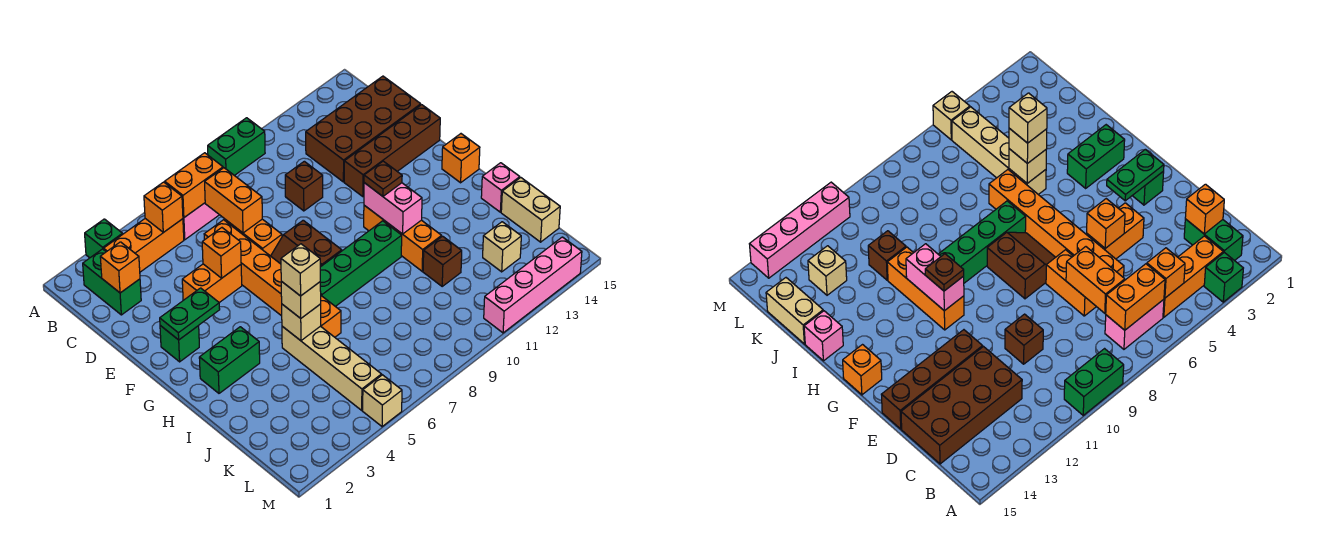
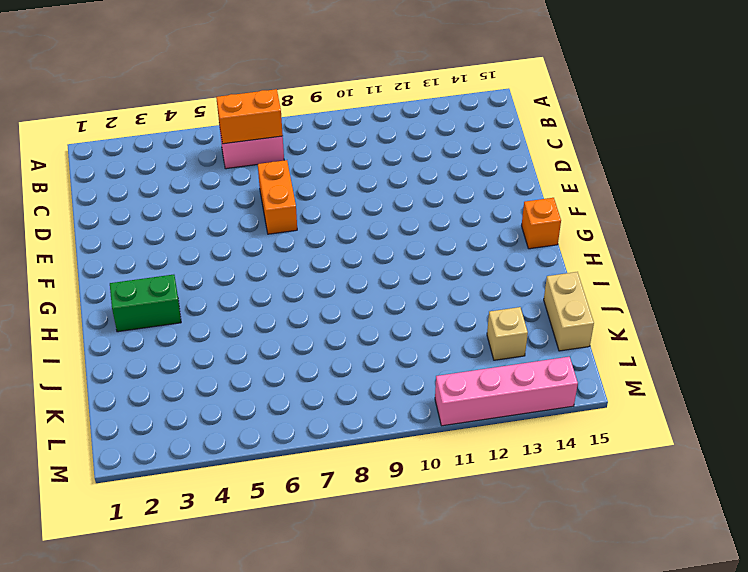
none -> green brick A3 level 1
none -> green brick A9:A10 level 1
none -> green brick B2:C2 level 1
none -> orange brick B3:B5 level 1

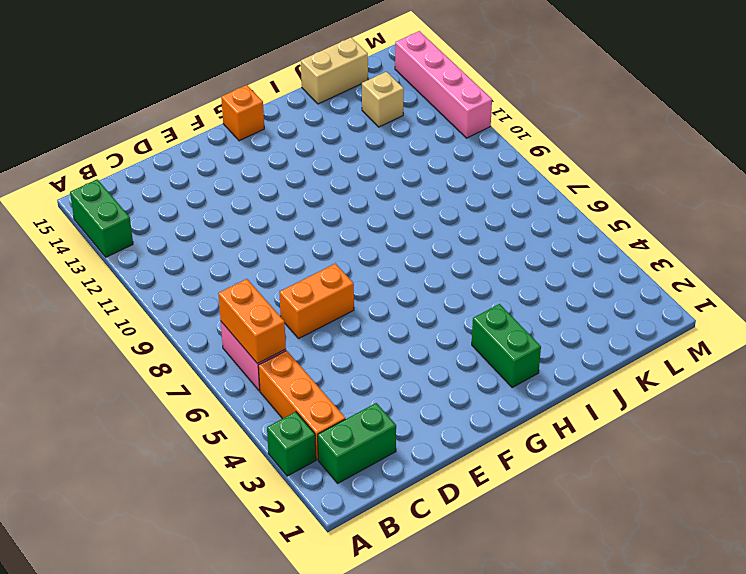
green brick A13:A14 level 1 -> green brick A9:A10 level 1
none -> brown brick C12:D15 level 1
none -> orange brick D6:I6 level 1
none -> brown brick D10 level 1
none -> orange brick E4:E5 level 1

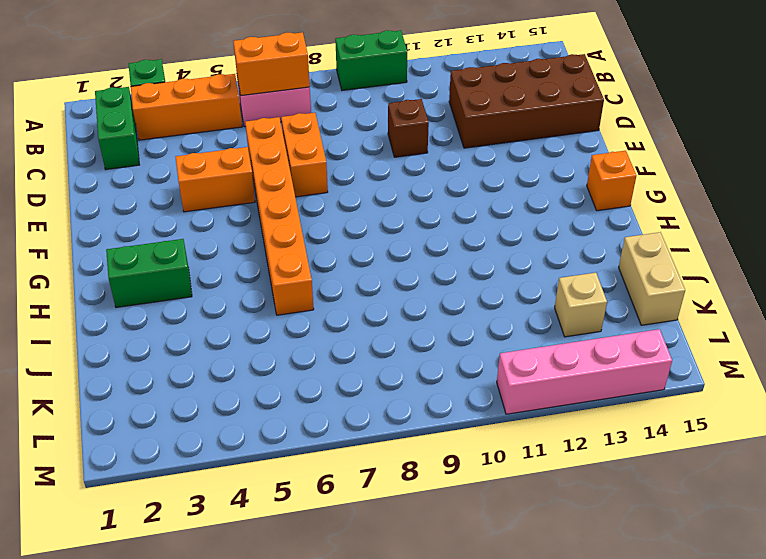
none -> brown brick E12:E15 level 1
none -> green brick F2 level 1
none -> brown slope F7:G8 level 1 top 8
none -> orange brick G11:I11 level 1

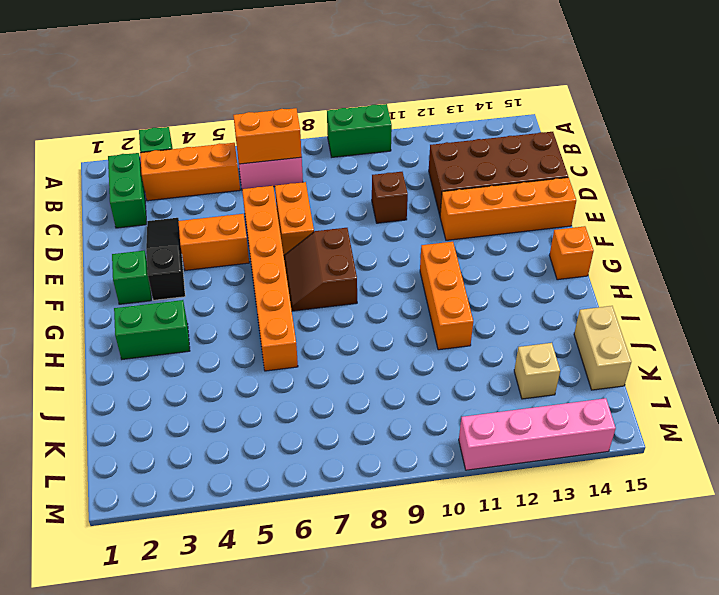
black slope D3:F3 level 1 top F -> none
orange brick E12:E15 level 1 -> brown brick E12:E15 level 1
none -> green brick H7:H10 level 1
none -> tan brick I5:L5 level 1
none -> pink brick I15 level 1
none -> brown brick J11 level 1

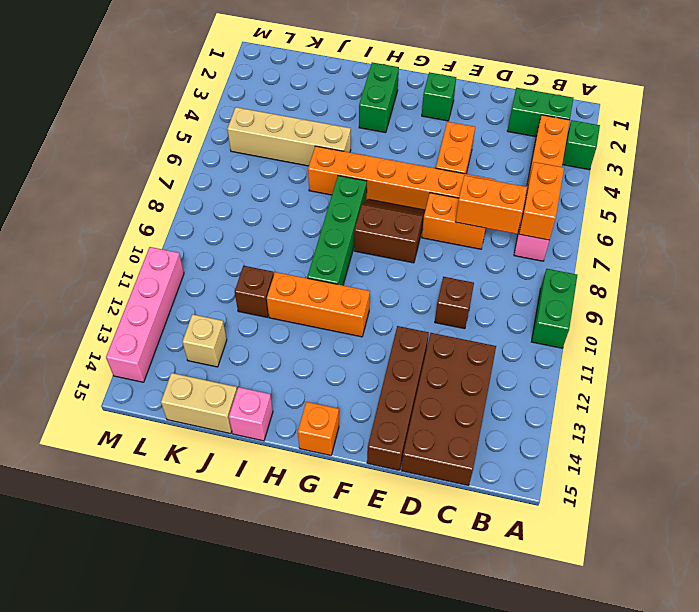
none -> tan brick M5 level 1
none -> orange brick B5 level 2
none -> orange brick C2 level 2
none -> orange brick E5 level 2

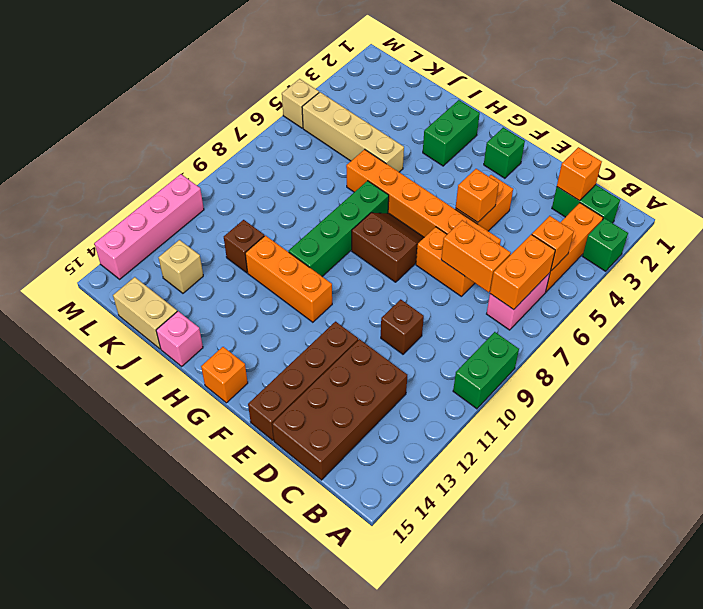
none -> green plate F2:F3 level 2
none -> pink brick G11:H11 level 2
none -> tan brick I5 level 2
none -> brown plate G11 level 3

